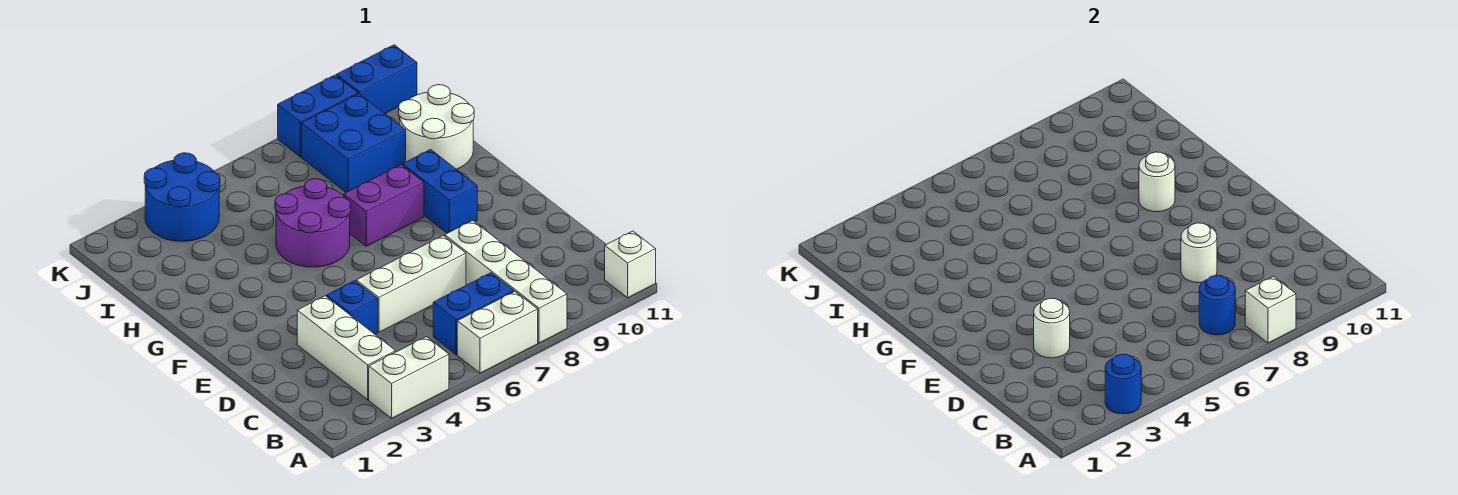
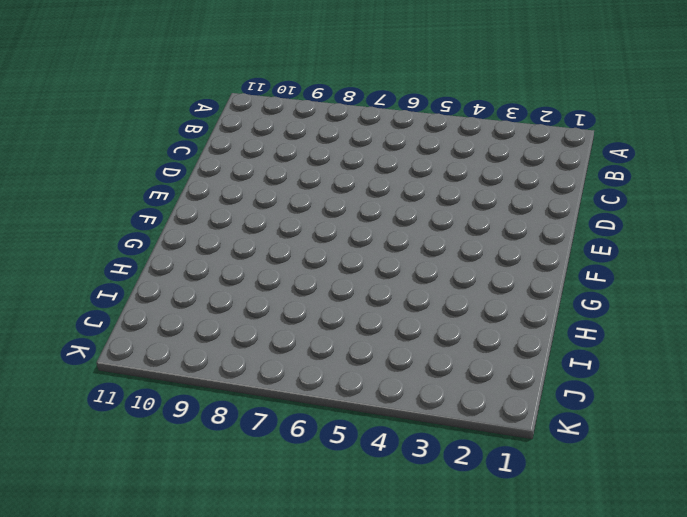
none -> white brick A3:A4 level 1
none -> white brick A6:A7 level 1
none -> white brick A8:D8 level 1

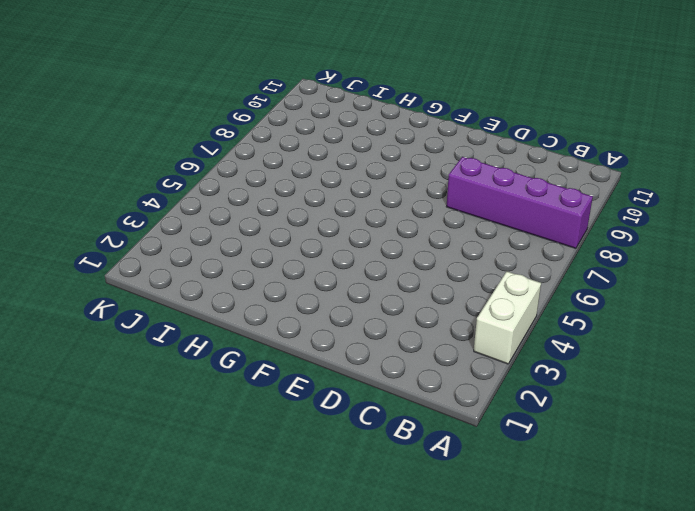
purple brick A8:D8 level 1 -> white brick A8:D8 level 1
none -> white brick A6:A7 level 1
none -> white brick A11 level 1
none -> white brick B3:D3 level 1

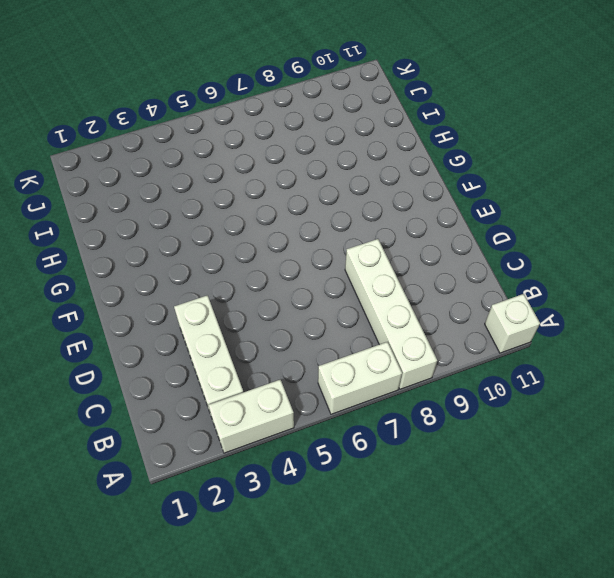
none -> blue brick B6:B7 level 1
none -> blue brick D4 level 1
none -> white brick D5:D7 level 1

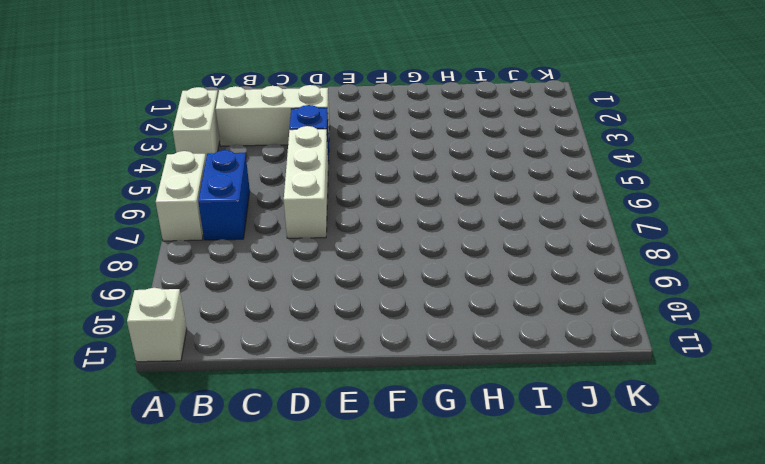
none -> white brick A8:D8 level 1
none -> blue brick F9:G9 level 1
none -> purple round brick G5:H6 level 1

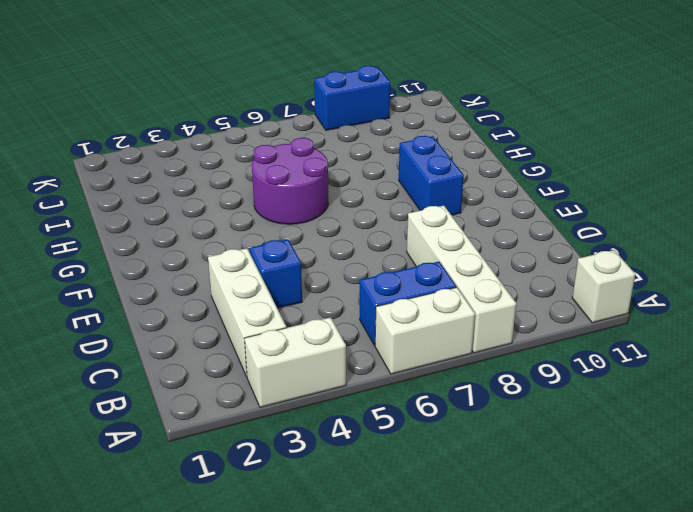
none -> white brick D5:D7 level 1
none -> purple brick G7:G8 level 1
none -> white round brick H10:I11 level 1

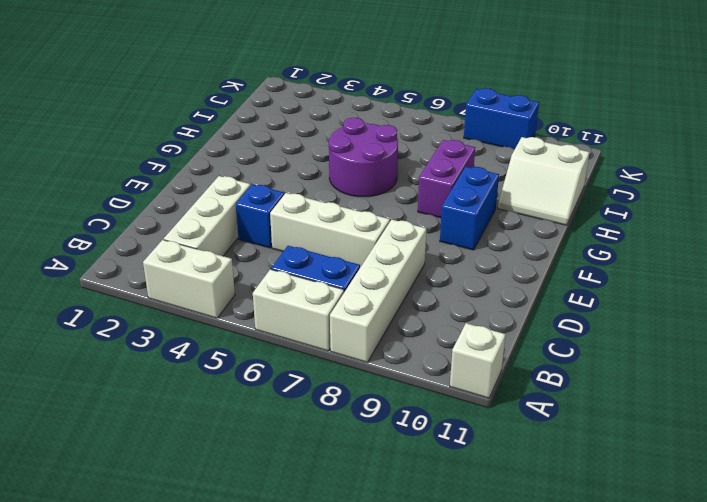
purple brick G8:H8 level 1 -> purple brick G7:G8 level 1
white slope H10:I11 level 1 top I -> white round brick H10:I11 level 1
none -> blue brick I8:J9 level 1
none -> blue round brick J3:K4 level 1
none -> blue brick K10:K11 level 1

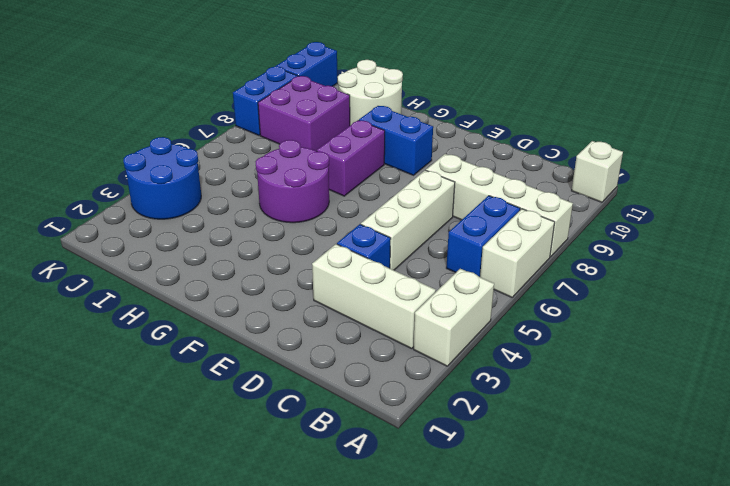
purple brick I8:J9 level 1 -> blue brick I8:J9 level 1
none -> blue round brick A3 level 2
none -> white brick A8 level 2
none -> blue round brick B7 level 2

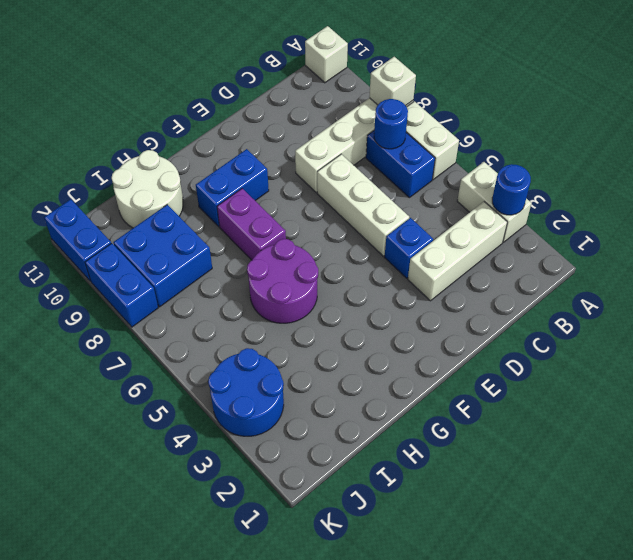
none -> white round brick D3 level 2
none -> white round brick D8 level 2
none -> white round brick G9 level 2

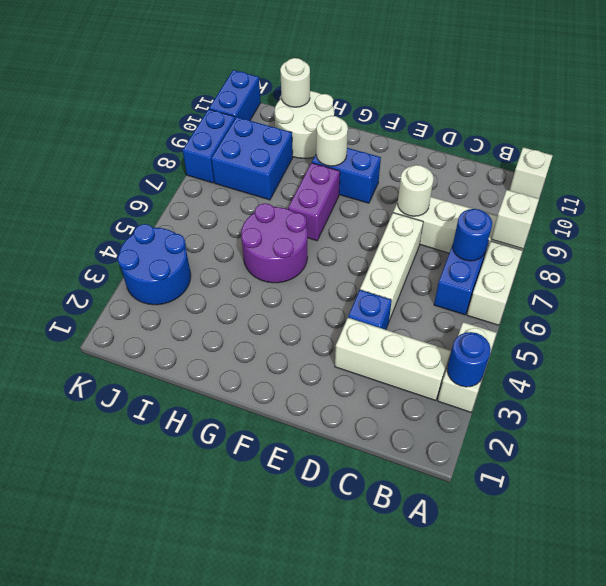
white round brick I11 level 2 -> white round brick D3 level 2

